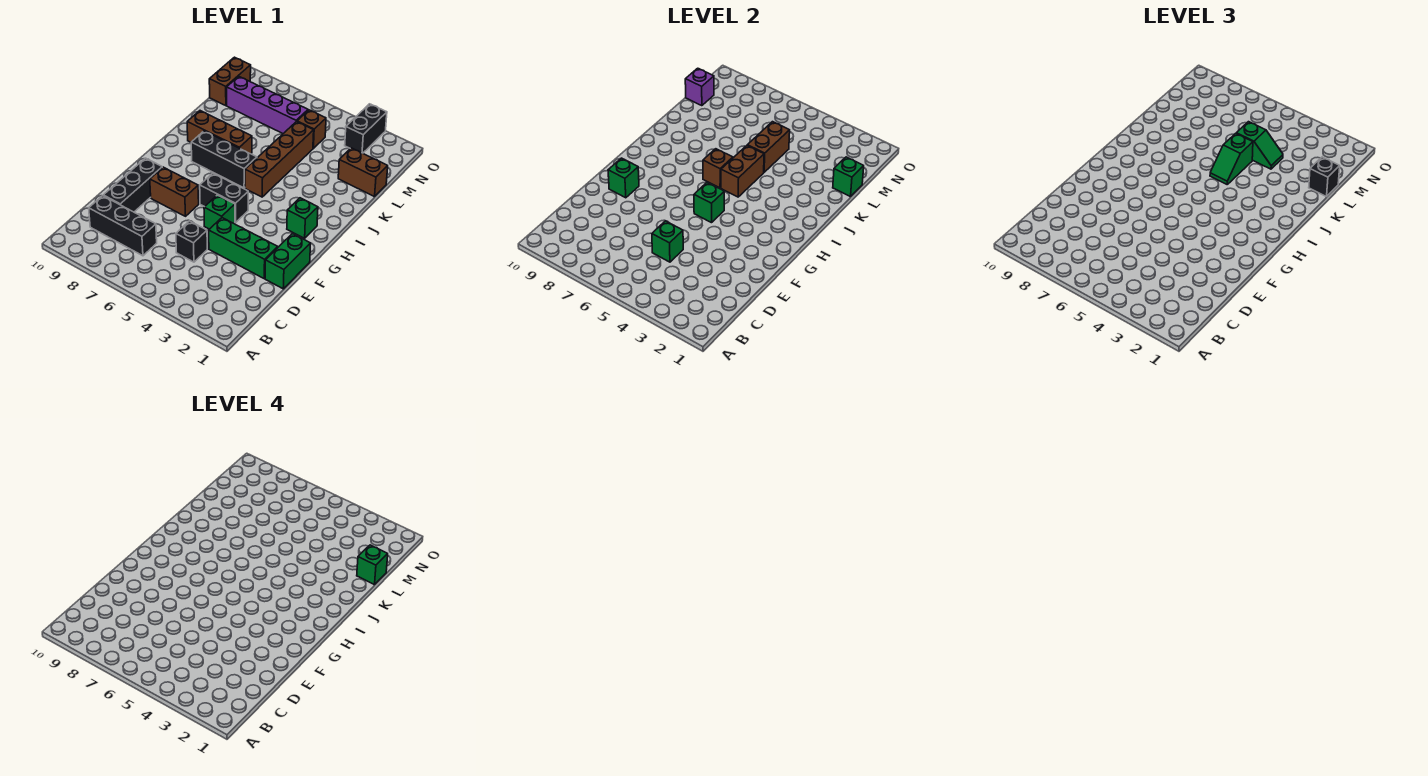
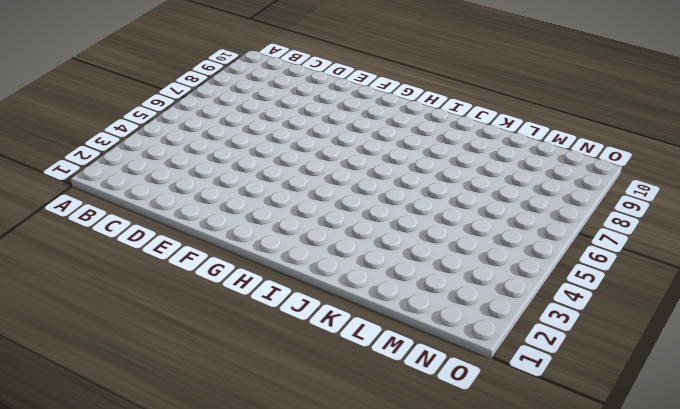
none -> black brick C7:C9 level 1
none -> black brick D5 level 1
none -> black brick D9:F9 level 1

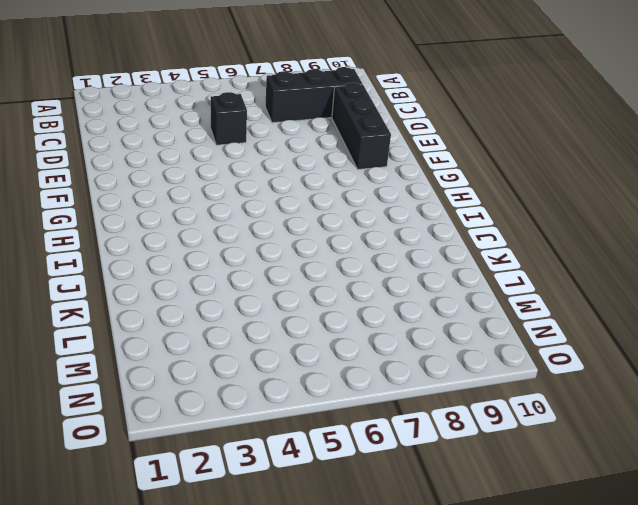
none -> green brick E1:F1 level 1
none -> green brick E2:E4 level 1
none -> green brick F5 level 1

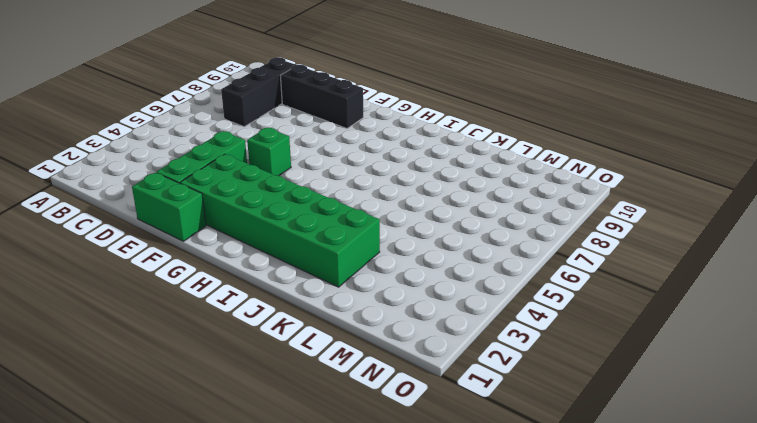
green brick F2:K3 level 1 -> green brick H2 level 1
none -> black brick D5 level 1
none -> brown brick F7:F8 level 1
none -> black brick G5:G6 level 1

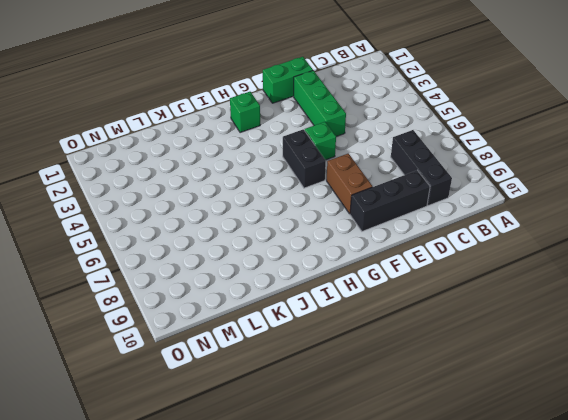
none -> black brick D5 level 1
none -> brown brick I5:L5 level 1
none -> black brick I6:I8 level 1

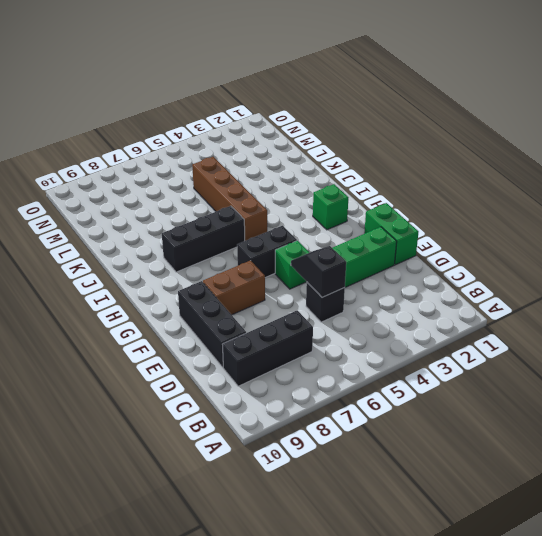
black slope D5:E5 level 2 top D -> green brick D5 level 2
none -> brown brick J7:J9 level 1
none -> brown brick L1:L2 level 1
none -> brown brick M5 level 1

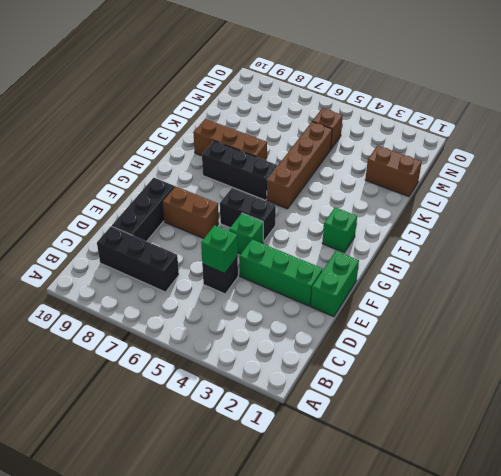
none -> purple brick M6:M9 level 1
none -> brown brick M10:N10 level 1
none -> black brick N3:O3 level 1

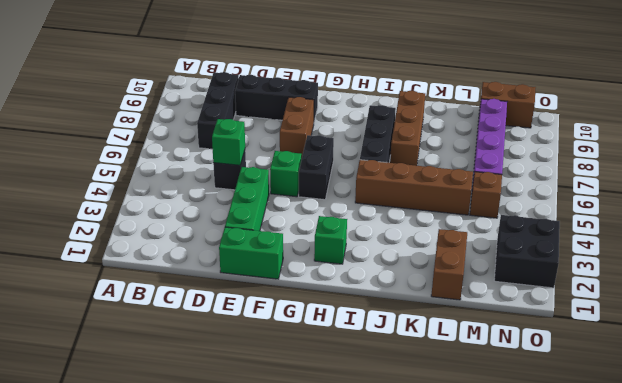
black brick N2:O3 level 1 -> black brick N3:O3 level 1
none -> green brick F9 level 2
none -> green brick G5 level 2
none -> brown brick I5:J5 level 2

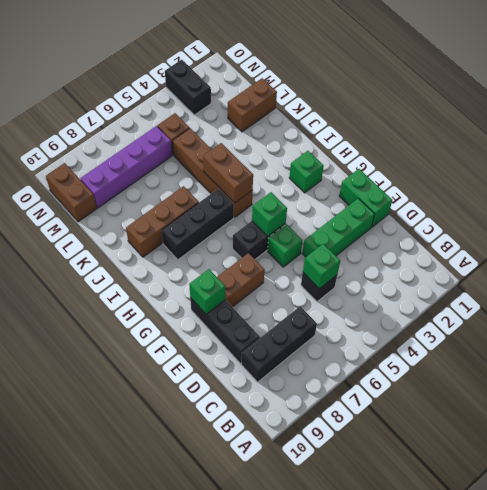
none -> brown brick I6 level 2
none -> brown brick K5:L5 level 2
none -> green brick L1 level 2

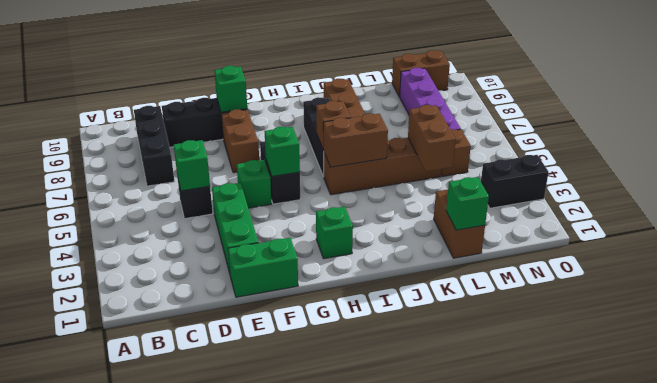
brown brick L4:L5 level 2 -> brown brick K5:L5 level 2
none -> purple brick M10 level 2
none -> green slope J5:K5 level 3 top K
none -> black brick L1 level 3

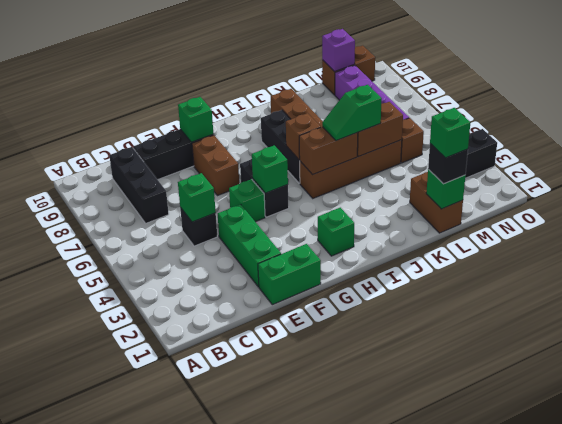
none -> green slope L4:L5 level 3 top 5

